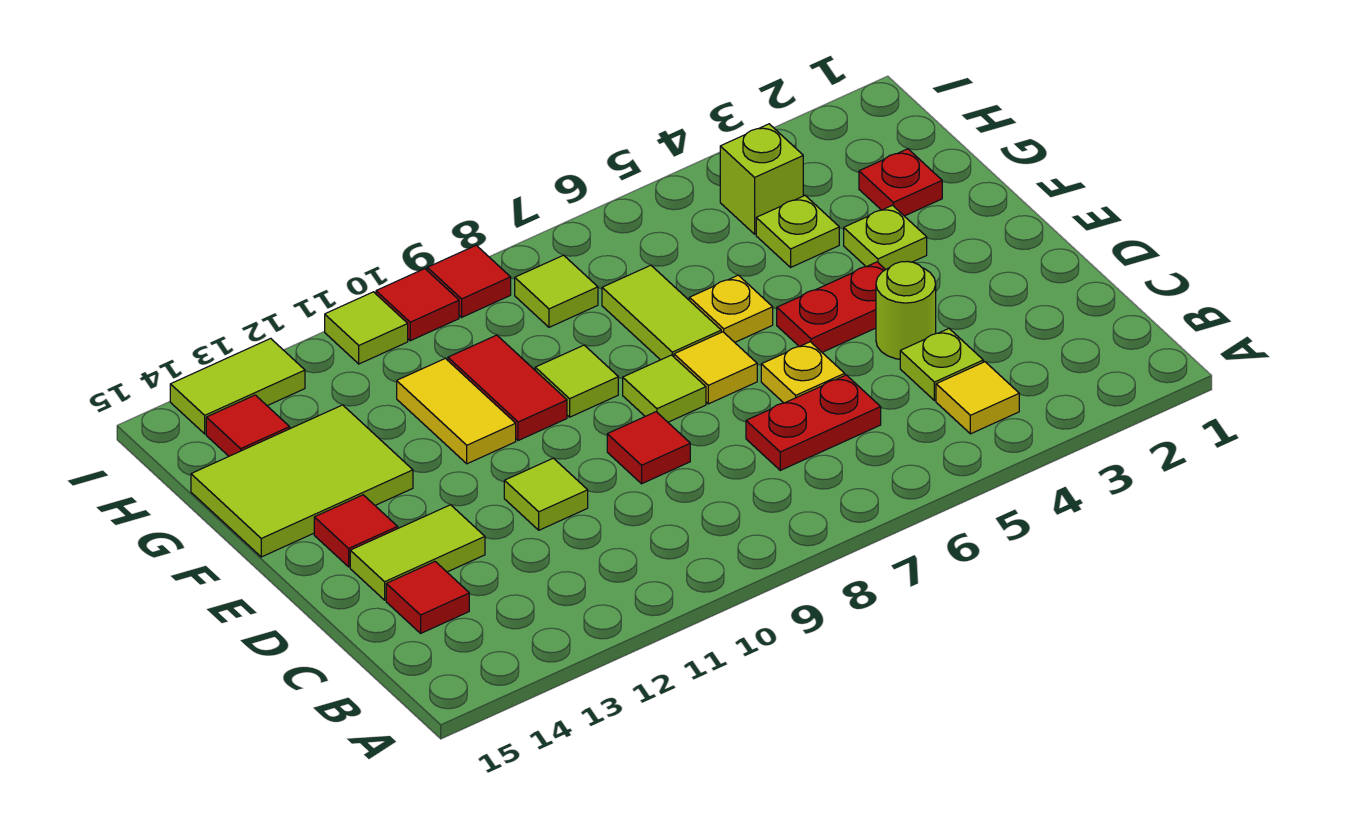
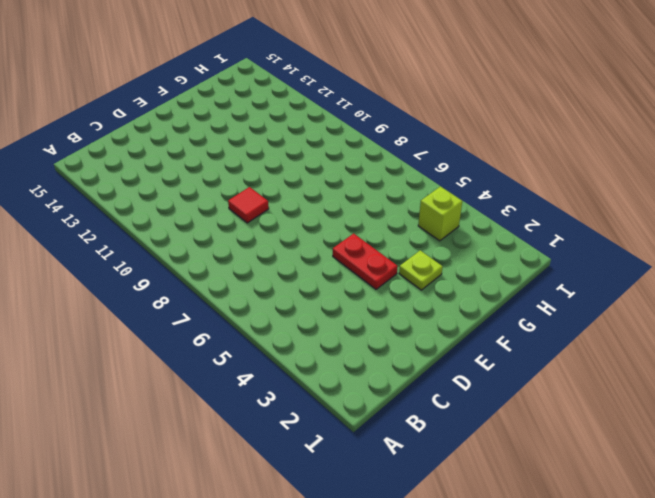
none -> yellow tile B4 level 1
none -> lime plate C4 level 1
none -> red plate C6:C7 level 1

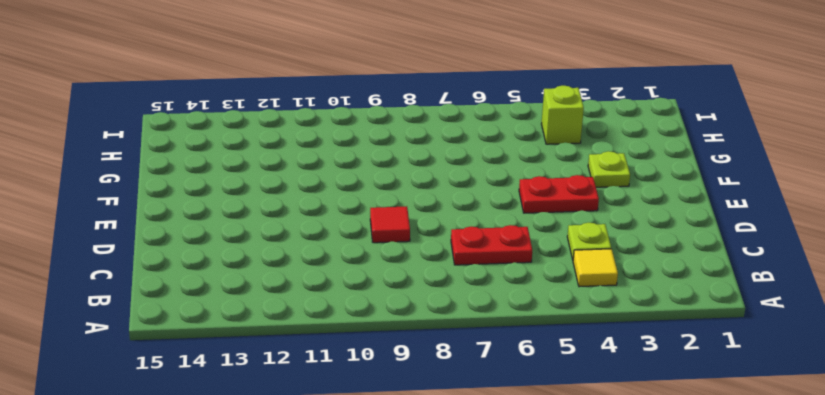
none -> red tile C14 level 1
none -> lime round brick D4 level 1
none -> yellow plate D6 level 1

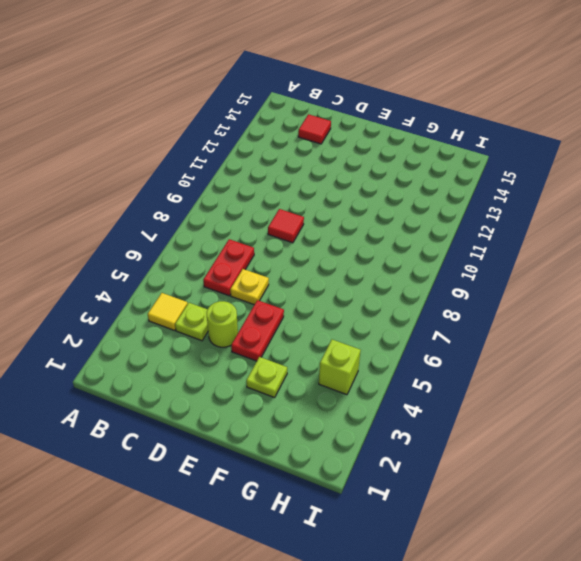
none -> lime tile D11 level 1
none -> lime tile D13:D14 level 1
none -> yellow tile E7 level 1

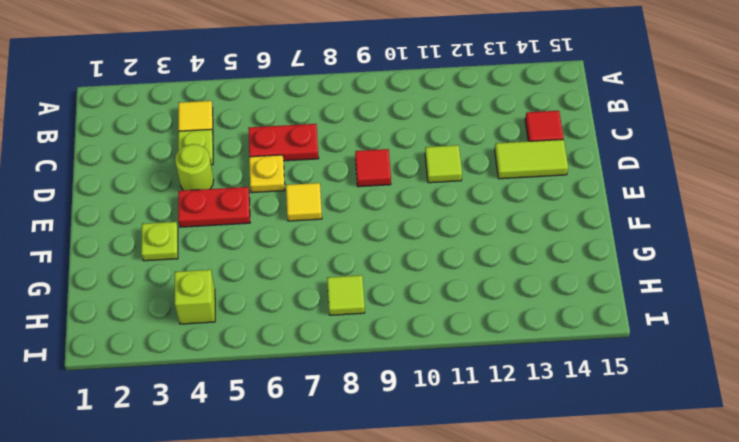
none -> lime tile E8 level 1
none -> red tile E14 level 1
none -> yellow plate F6 level 1

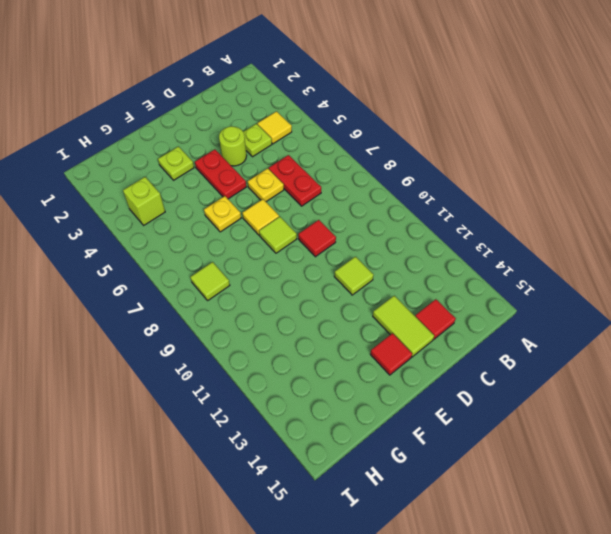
none -> lime tile F7:G7 level 1
none -> lime tile F9 level 1
none -> red tile F10:G10 level 1

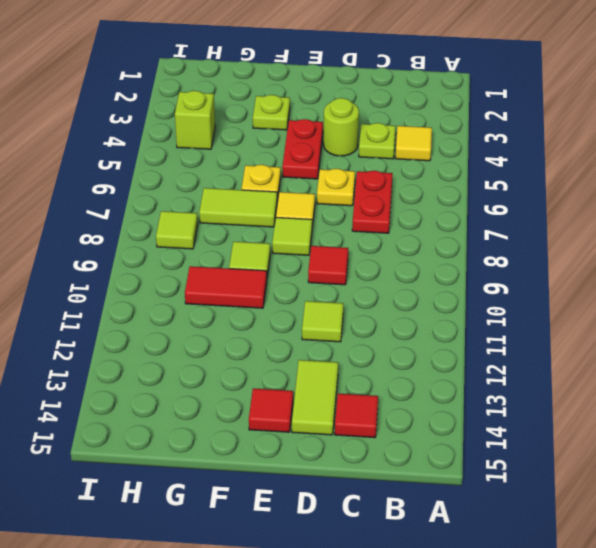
none -> yellow tile F11:G11 level 1
none -> lime tile F13:G15 level 1
none -> red plate G2 level 1

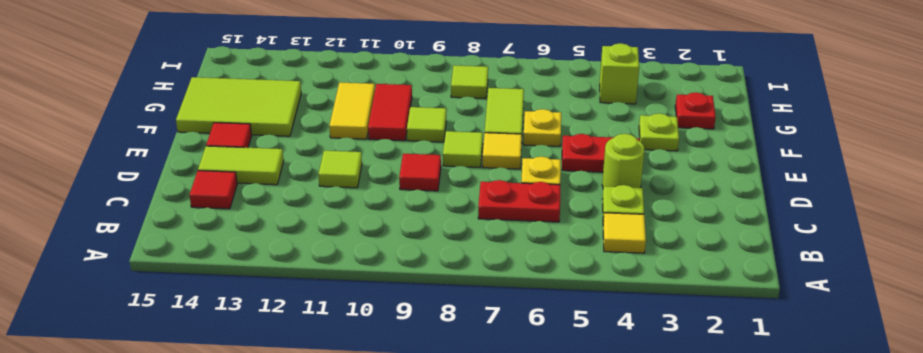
none -> lime plate G4 level 1
none -> red tile H14 level 1
none -> red tile I9 level 1

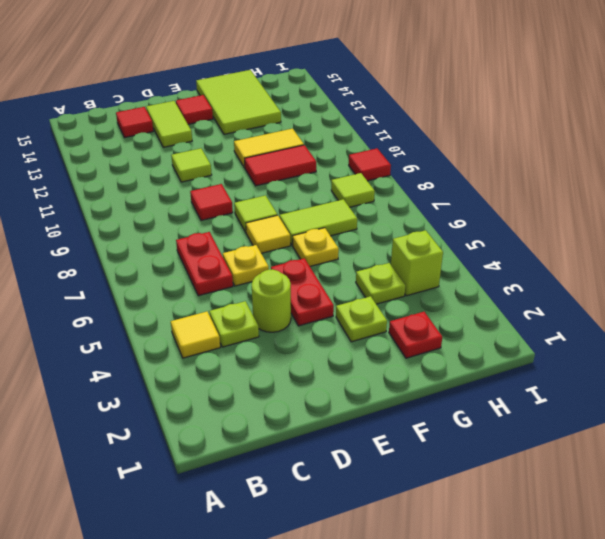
none -> lime tile F9 level 1
none -> red tile H14 level 1
none -> red tile I10 level 1

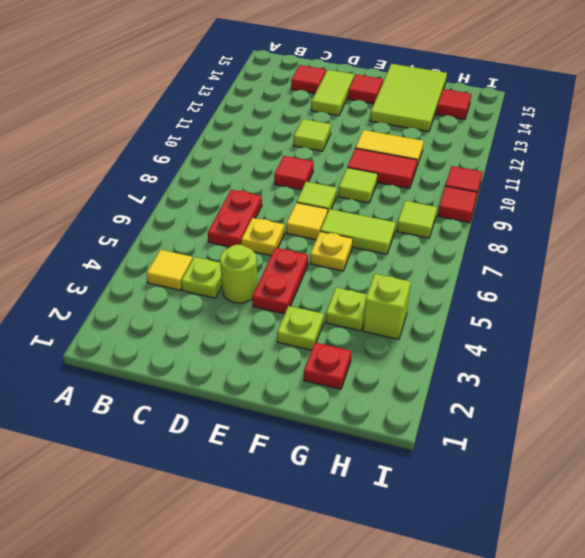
none -> lime tile I11 level 1
none -> lime tile I13:I14 level 1

